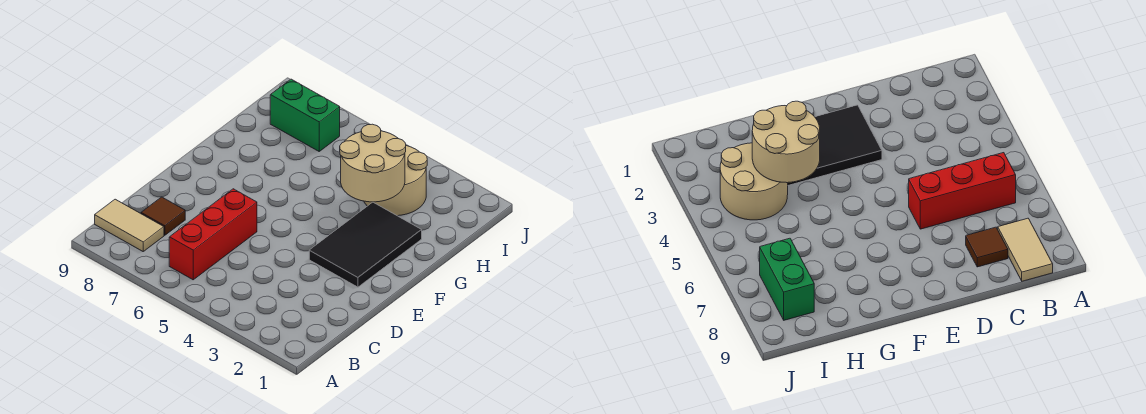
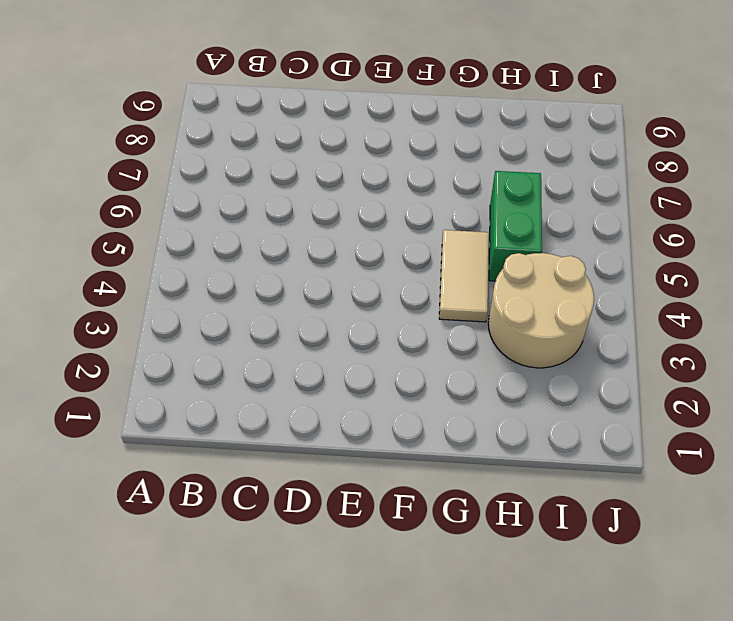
tan tile G4:G5 level 1 -> tan tile B8:B9 level 1
green brick H5:H6 level 1 -> green brick I7:I8 level 1
none -> red brick B6:D6 level 1
none -> brown tile C8 level 1

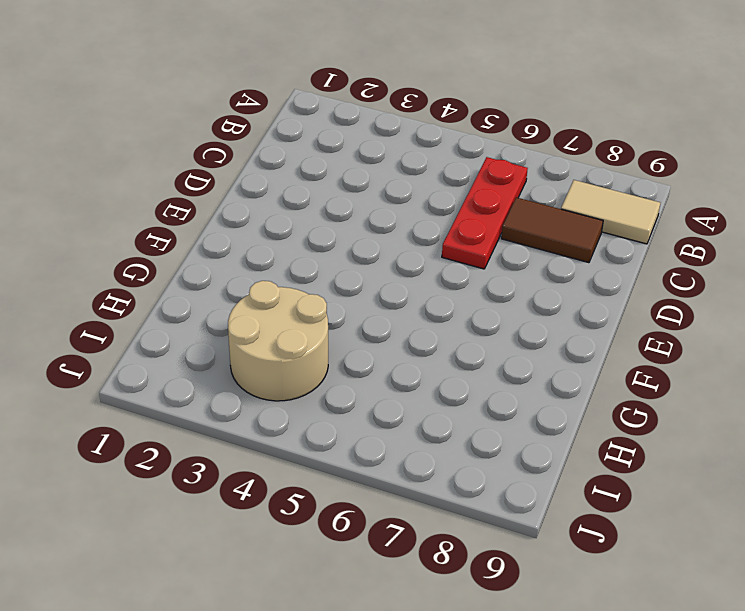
red plate B6:D6 level 1 -> red brick B6:D6 level 1
brown tile C7:C8 level 1 -> brown tile C8 level 1
none -> black tile E2:G3 level 1
none -> green brick I7:I8 level 1

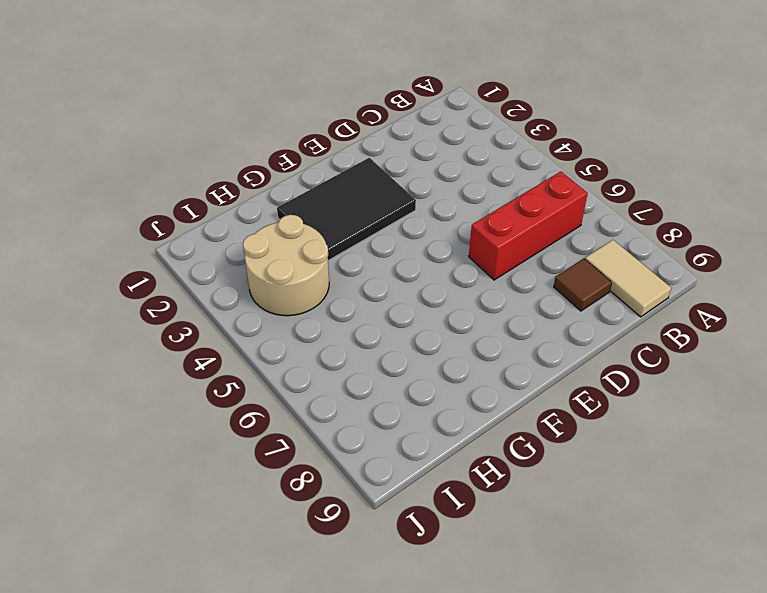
none -> green brick I7:I8 level 1
none -> tan round brick G3:H4 level 2

